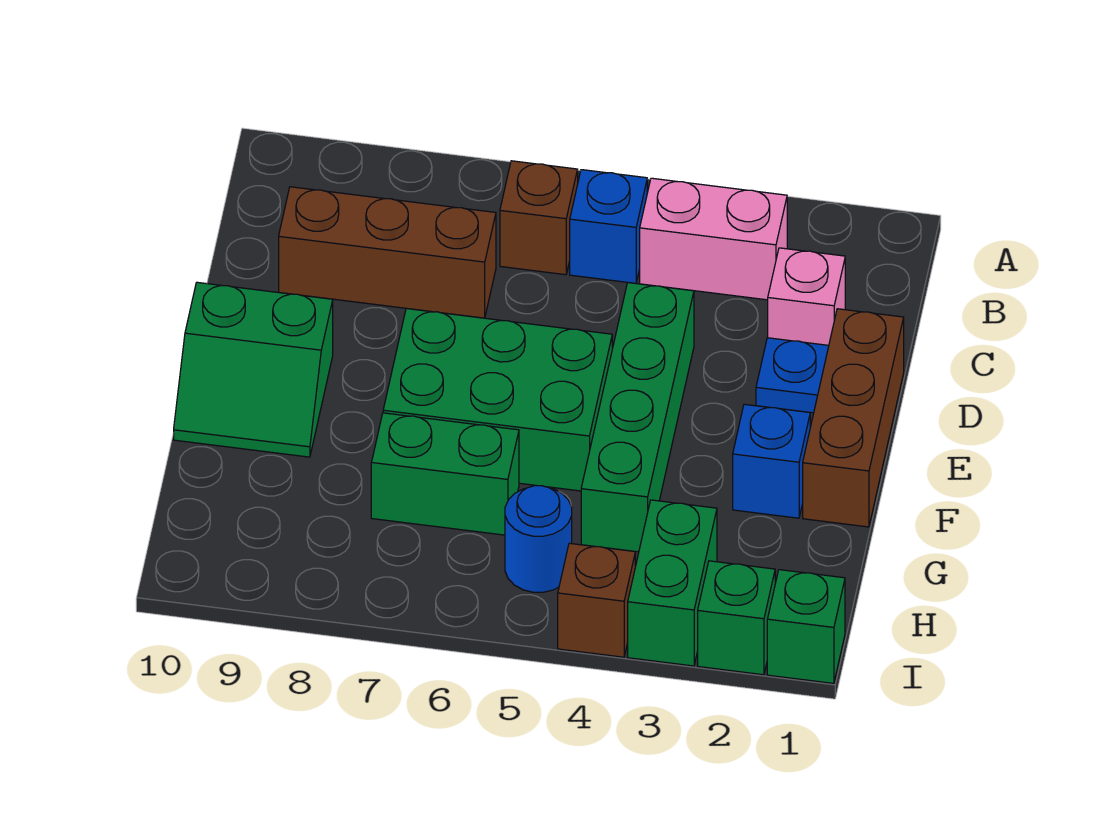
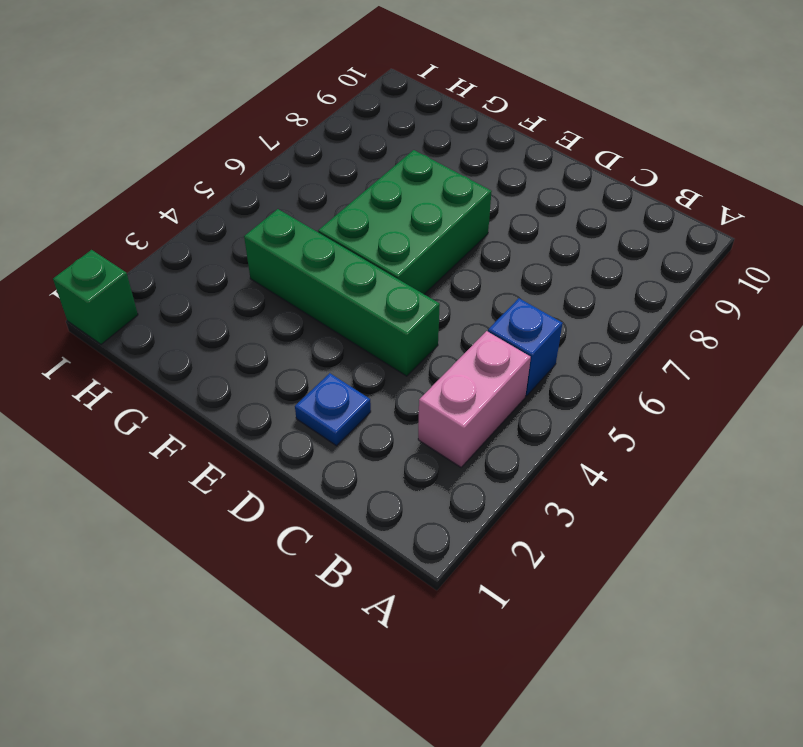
none -> brown brick B6 level 1
none -> pink brick C2 level 1
none -> brown brick C7:C9 level 1

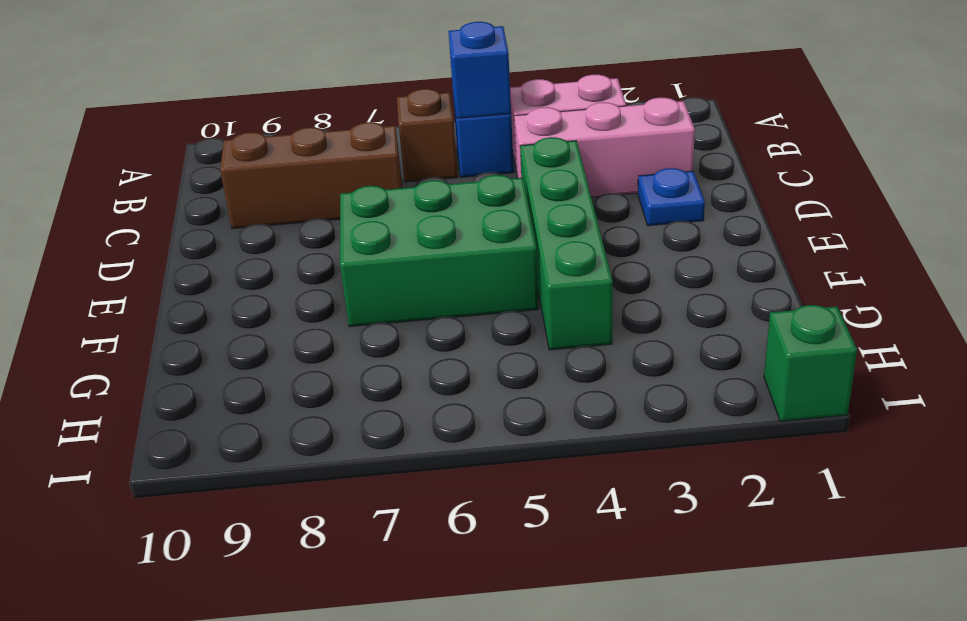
blue brick B5 level 2 -> blue brick F2 level 1
pink brick C2:C4 level 1 -> pink brick C2 level 1
none -> brown brick D1:F1 level 1
none -> green slope E9:F10 level 1 top E
none -> green brick G6:G7 level 1

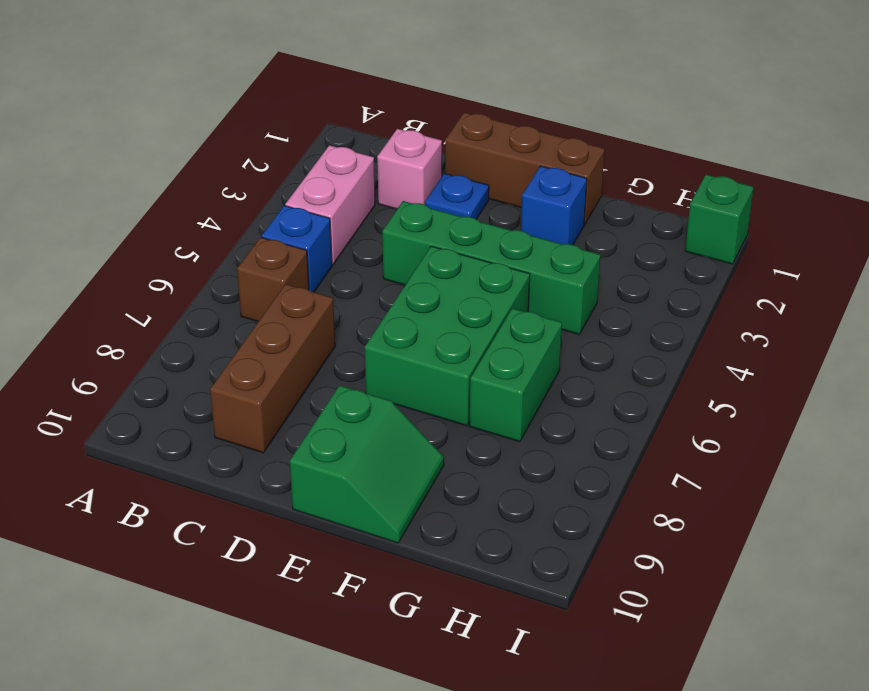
none -> green brick H3:I3 level 1
none -> blue round brick H5 level 1
none -> green brick I2 level 1

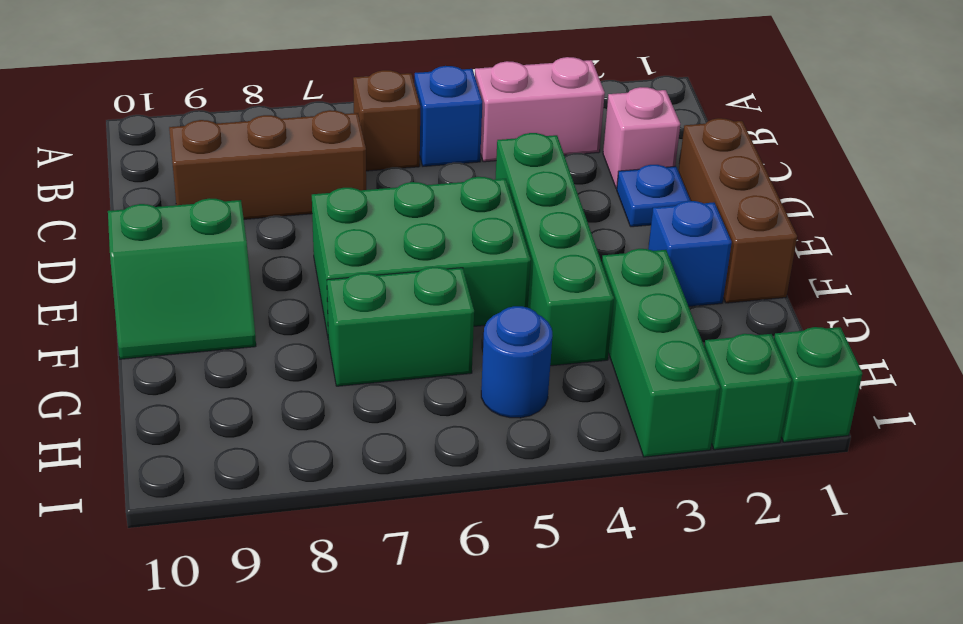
green brick G3:I3 level 1 -> green brick H3:I3 level 1
none -> brown brick I4 level 1

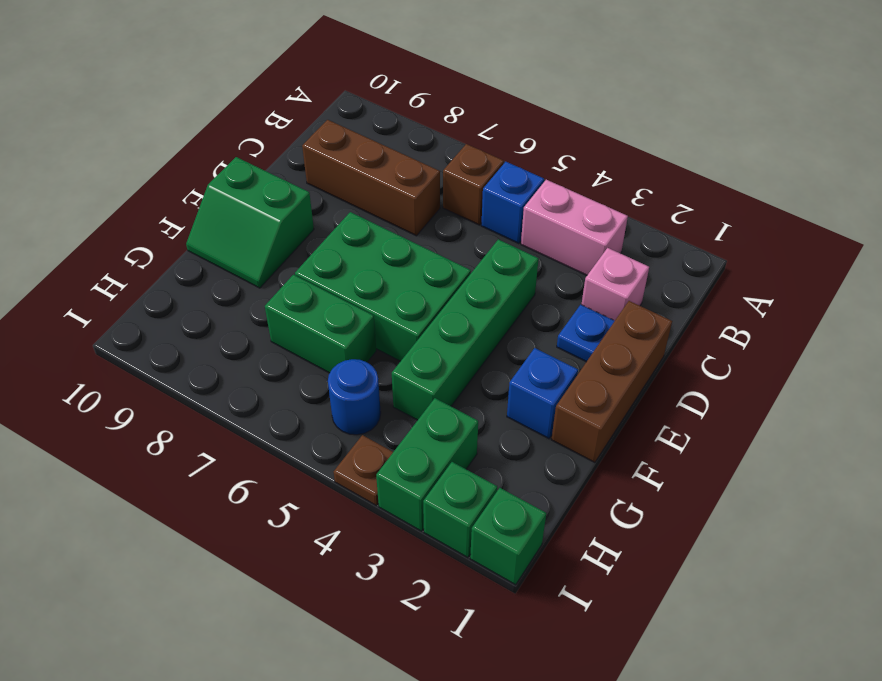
brown plate I4 level 1 -> brown brick I4 level 1

